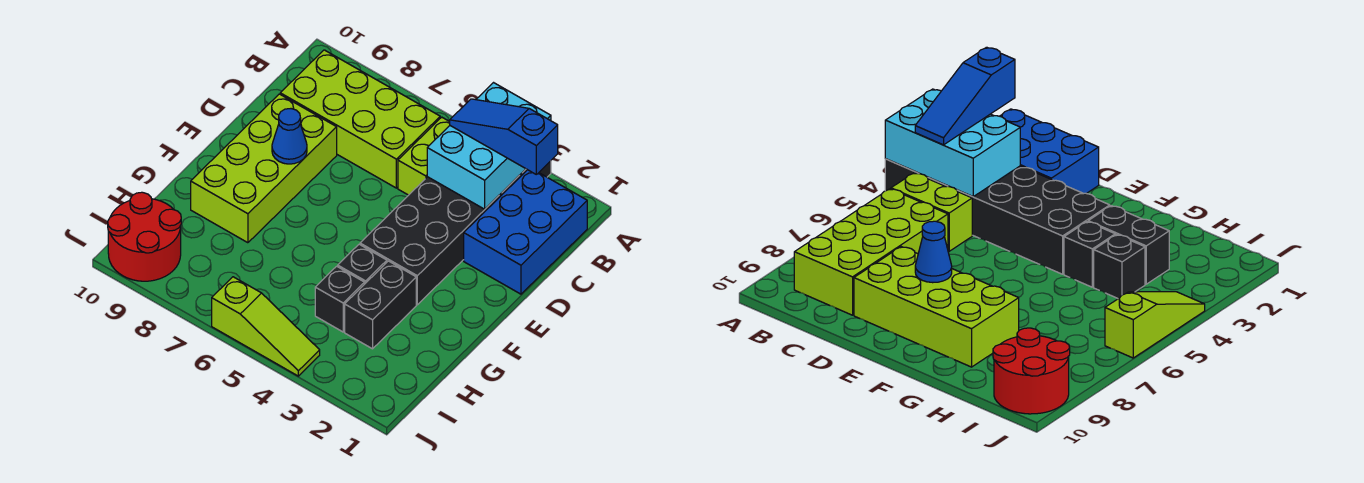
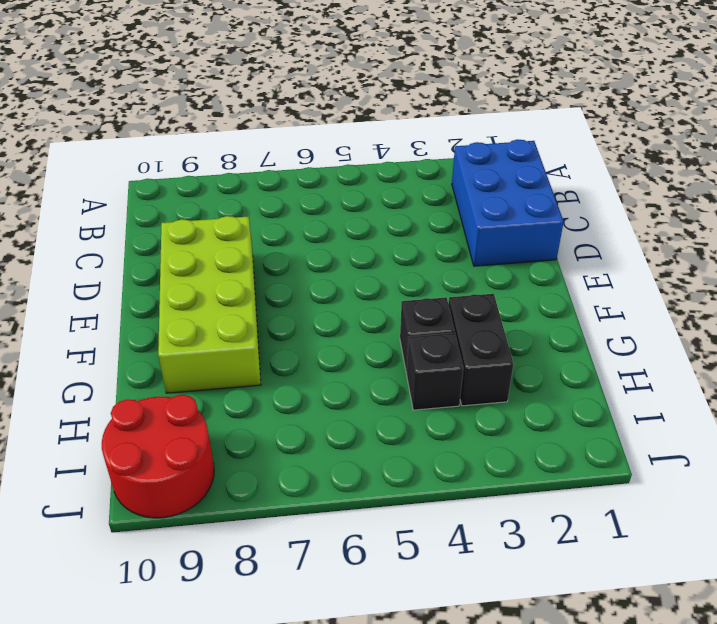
none -> black brick A3:F4 level 1
none -> lime brick B5:C5 level 1
none -> lime brick B6:C9 level 1

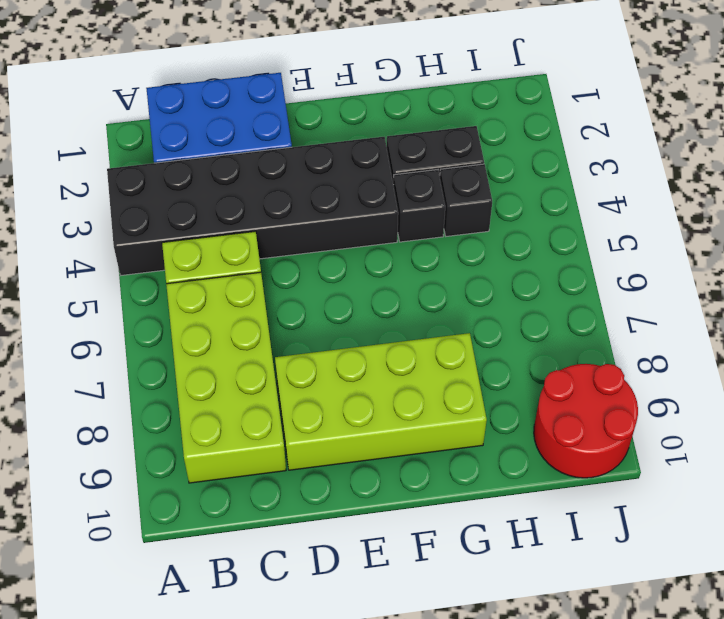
none -> lime slope J4:J6 level 1 top 6
none -> cyan brick A3:C4 level 2
none -> blue cone E8 level 2

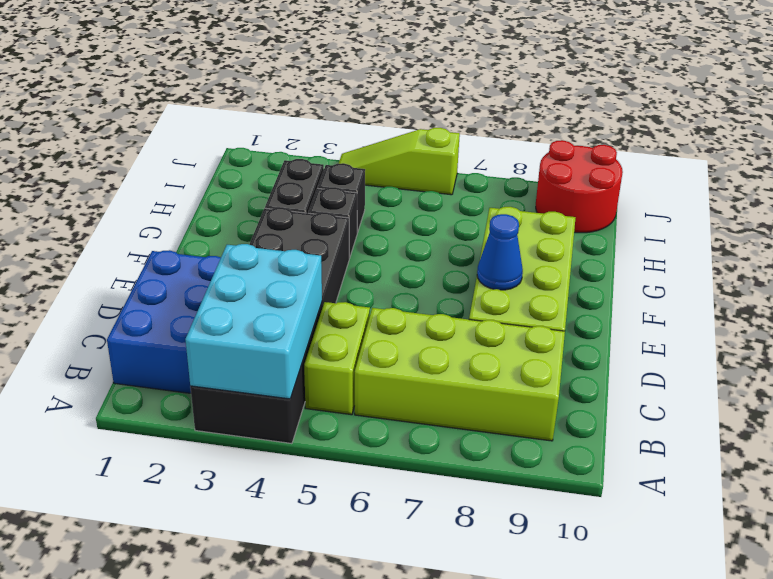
none -> blue slope B2:B4 level 3 top 2

